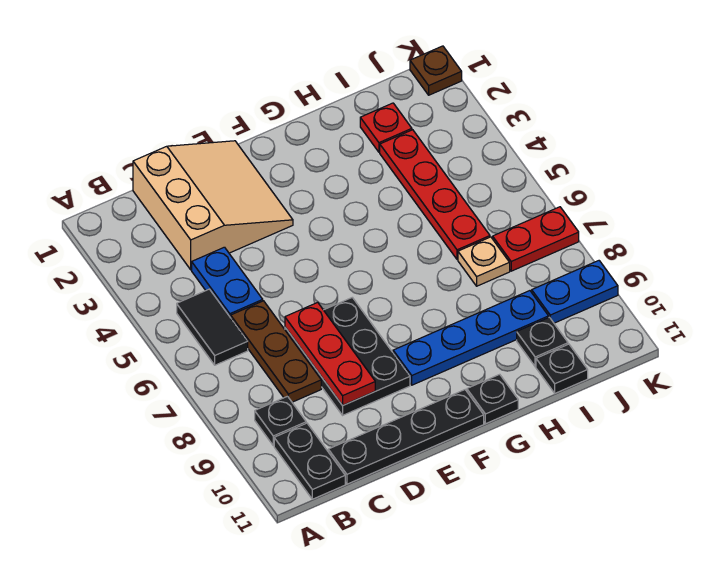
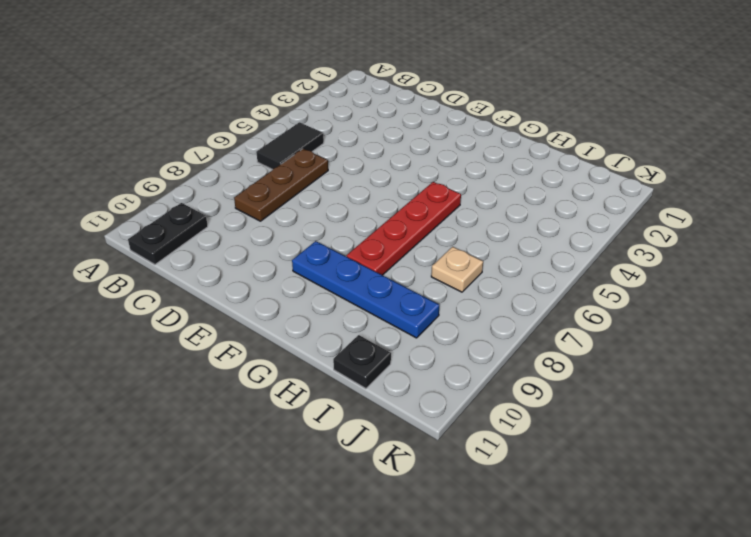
red plate G5:G8 level 1 -> red plate I3:I6 level 1
none -> black plate B9 level 1
none -> tan slope C1:E3 level 1 top C
none -> blue plate C4:C5 level 1

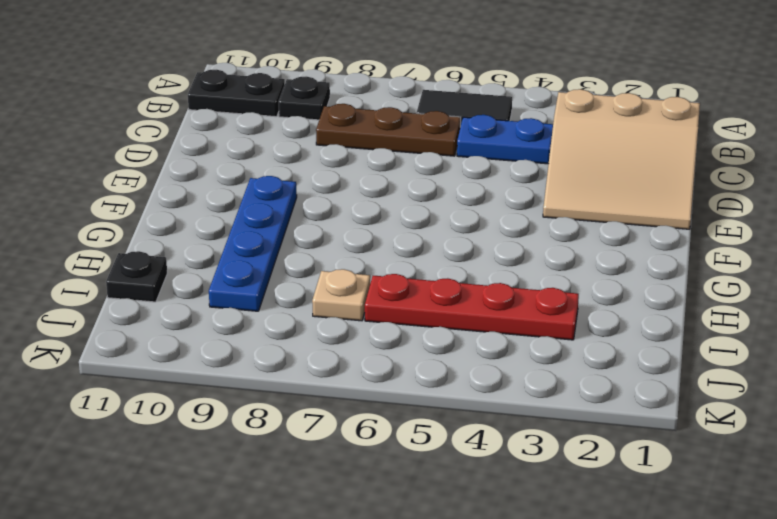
none -> black plate C11:F11 level 1
none -> black plate D7:E9 level 1
none -> black plate G11 level 1

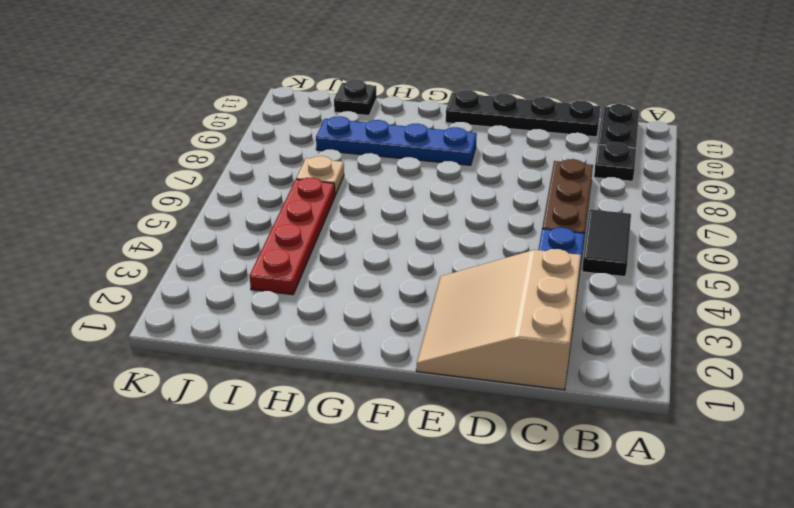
none -> black plate D7:E9 level 1
none -> black plate G11 level 1
none -> red plate I2 level 1

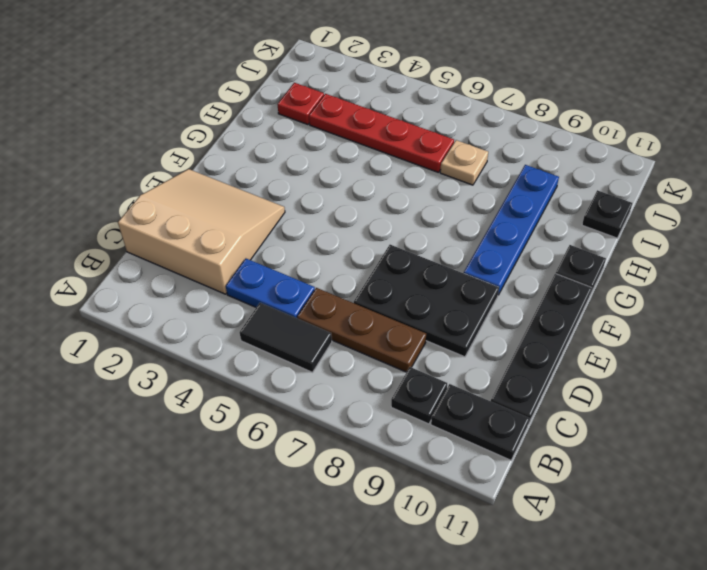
none -> black plate I10 level 1
none -> red plate J7:K7 level 1
none -> blue plate J9:K9 level 1

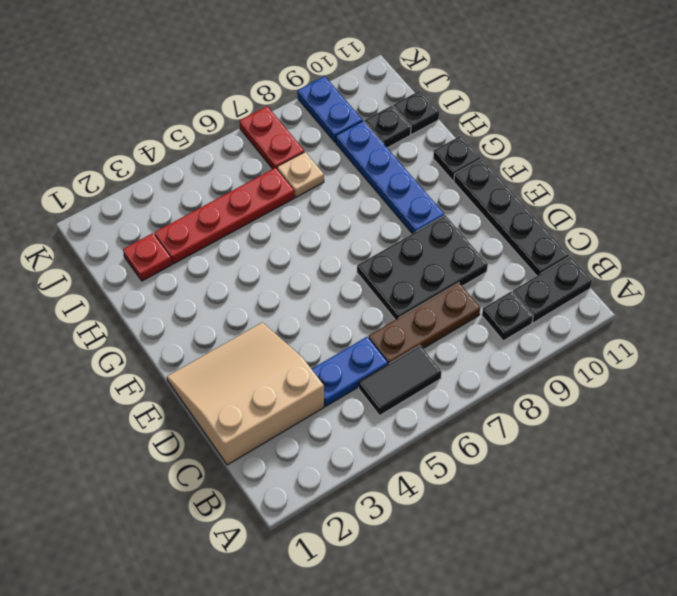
none -> brown plate K1 level 1
none -> red plate D7:D9 level 2

